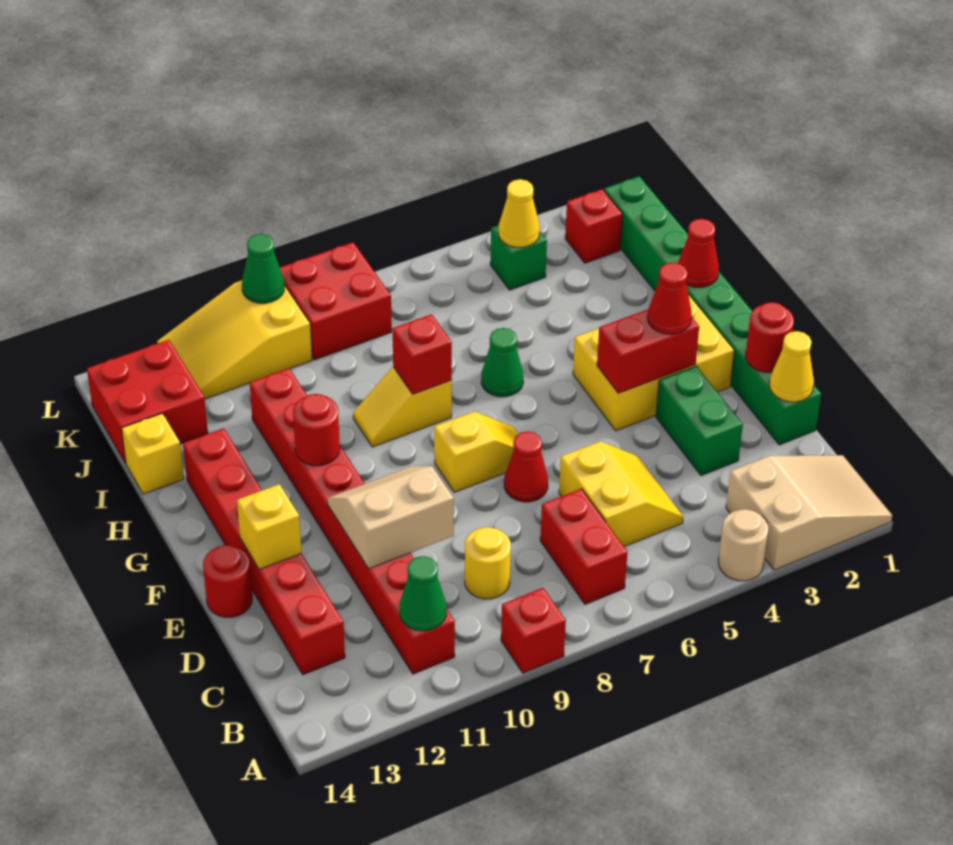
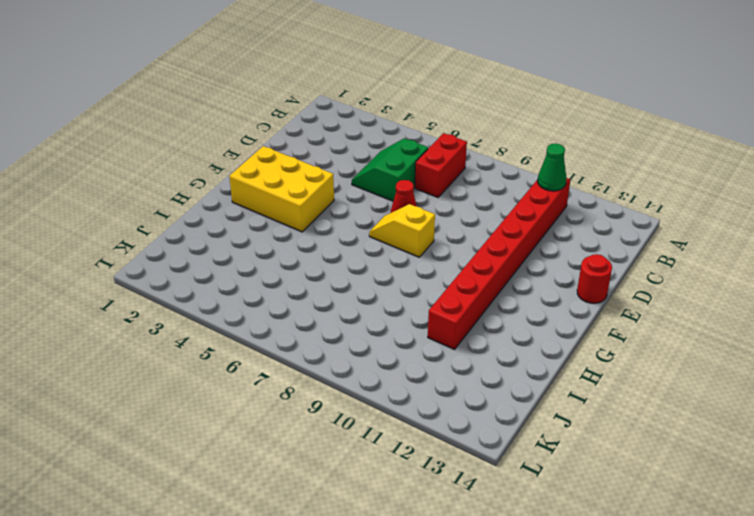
green slope C5:D6 level 1 top 6 -> yellow slope C5:D6 level 1 top 6
none -> tan slope A1:B3 level 1 top 3
none -> tan round brick A4 level 1
none -> red brick A9 level 1
none -> yellow round brick C9 level 1

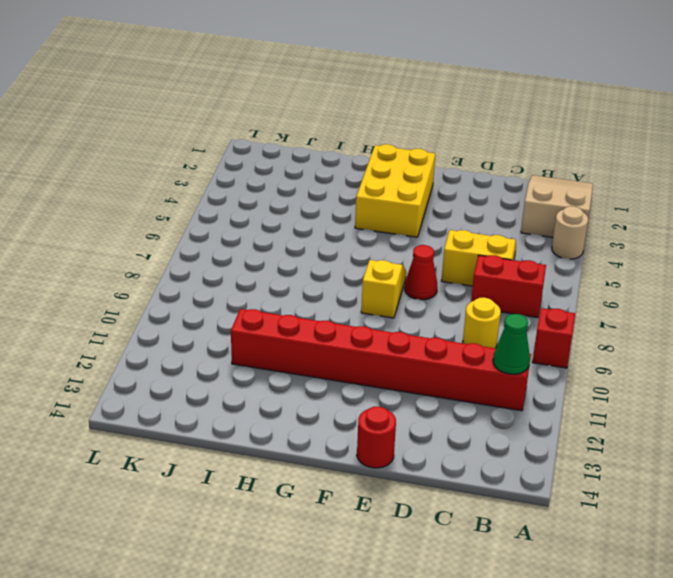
none -> red brick C13:H13 level 1
none -> green brick D1:K1 level 1
none -> green brick D3:E3 level 1
none -> green cone H6 level 1

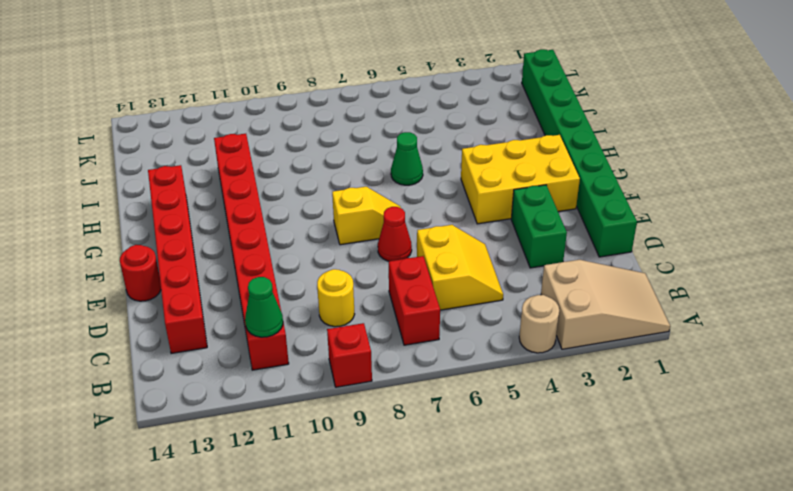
none -> yellow slope H8:H9 level 1 top 8
none -> yellow brick I14 level 1
none -> red brick J13:K14 level 1
none -> red brick K2 level 1

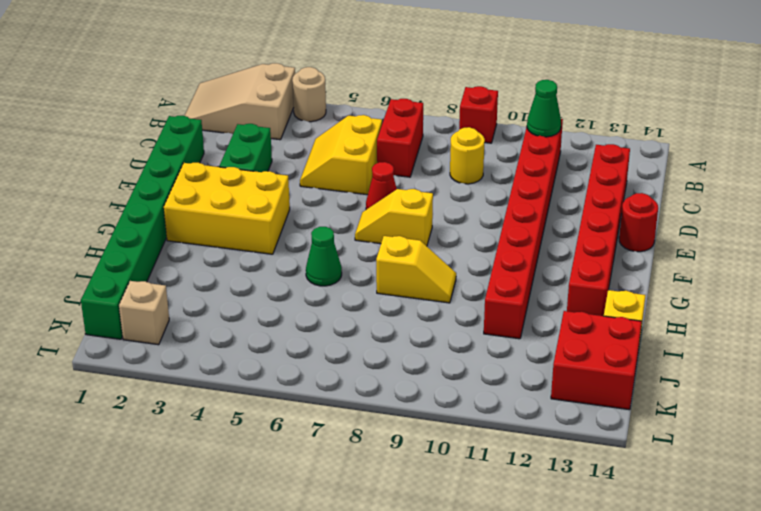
tan brick K2 level 1 -> red brick K2 level 1
none -> green brick K4 level 1
none -> red brick K8:L9 level 1
none -> yellow slope K10:L12 level 1 top 10
none -> yellow cone D1 level 2

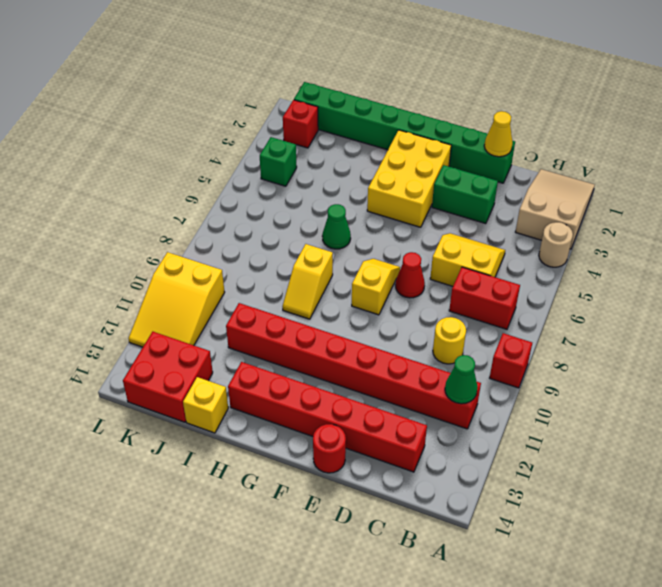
none -> red brick K8:L9 level 1
none -> tan slope D10:E11 level 2 top D
none -> red round brick E1 level 2
none -> yellow brick E13 level 2

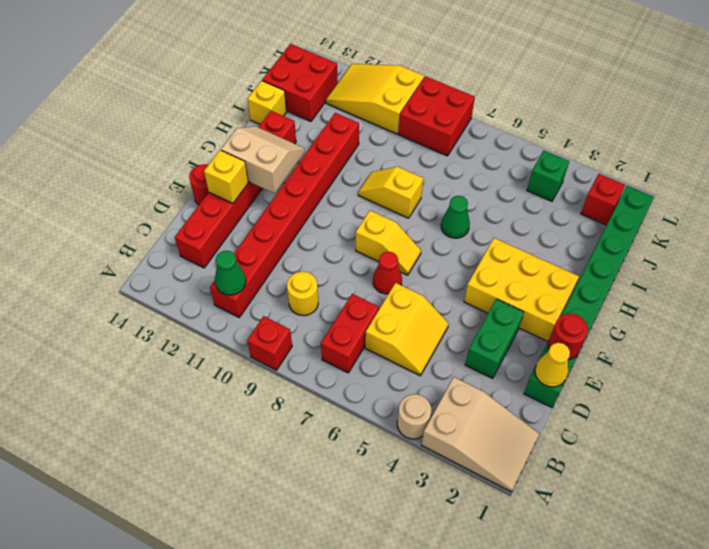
tan slope F12:G13 level 2 top F -> tan slope D10:E11 level 2 top D
none -> red brick F3:F4 level 2
none -> red round brick G11 level 2
none -> red cone H1 level 2
none -> red brick H8 level 2

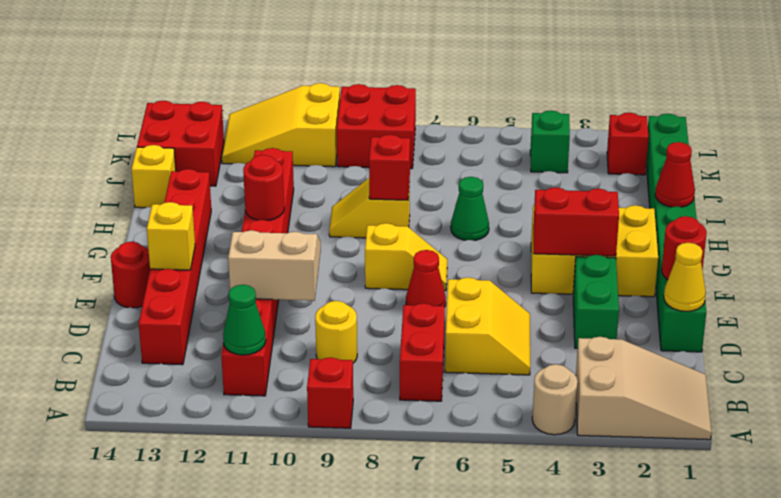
none -> yellow cone K4 level 2
none -> green cone L10 level 2
none -> red cone F3 level 3

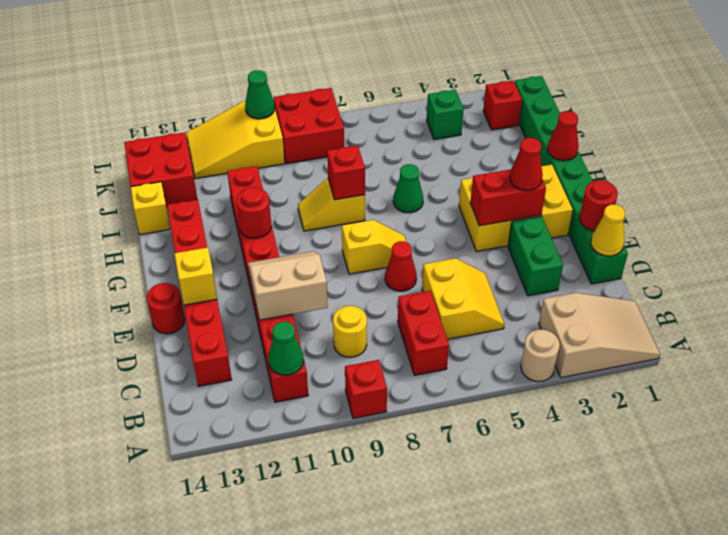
none -> yellow cone K4 level 2

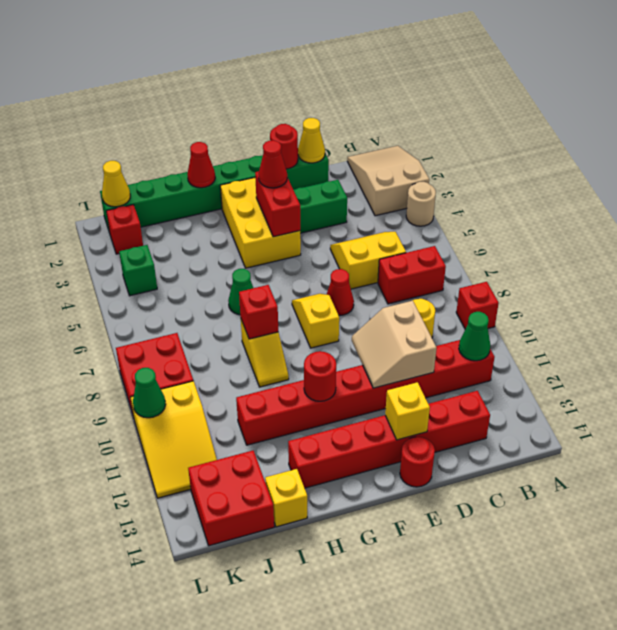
yellow cone K1 level 2 -> yellow cone K4 level 2

